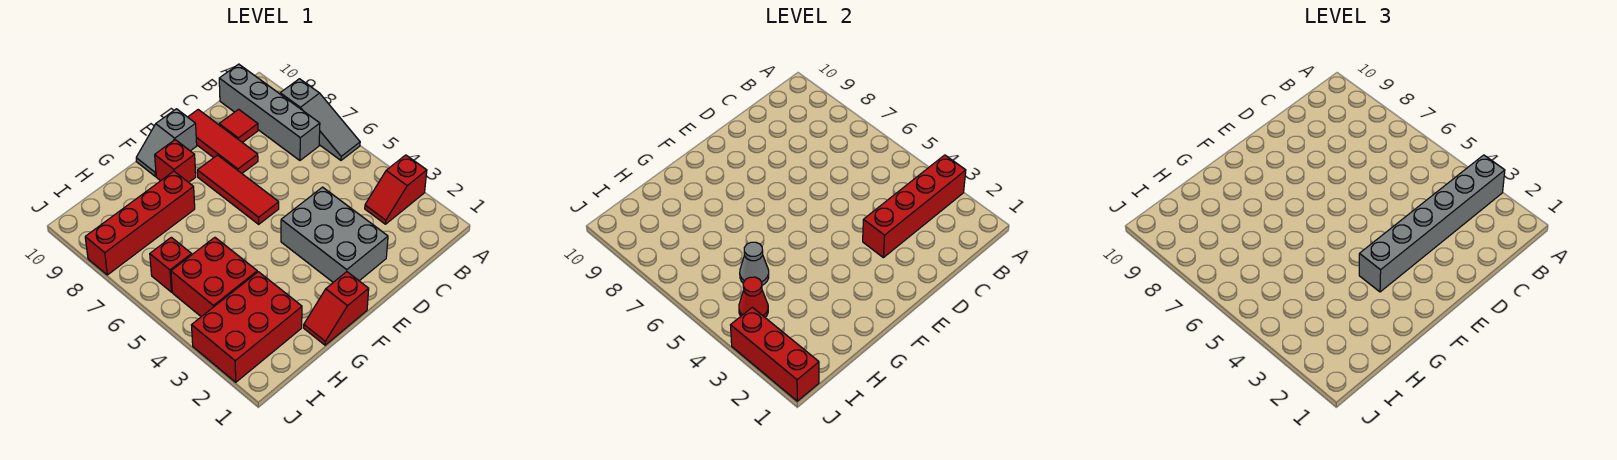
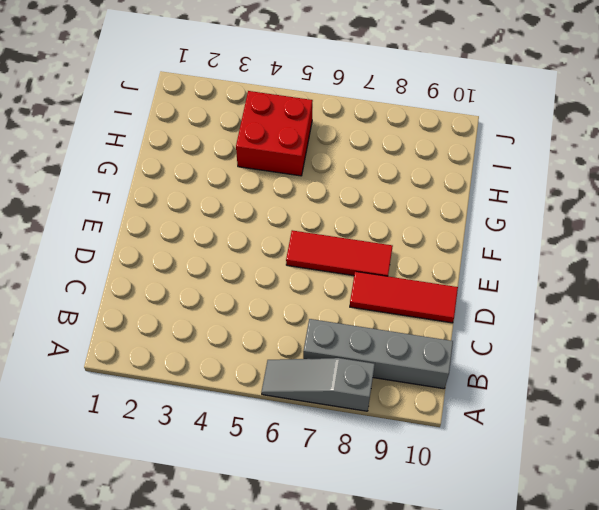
none -> red slope A3:B3 level 1 top A
none -> red tile C9 level 1
none -> grey brick D2:E4 level 1

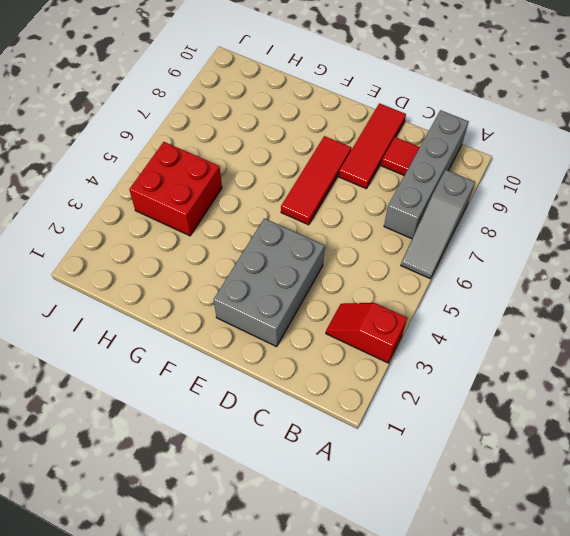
none -> grey slope E10:F10 level 1 top E
none -> red slope F1:G1 level 1 top F
none -> red brick F9 level 1

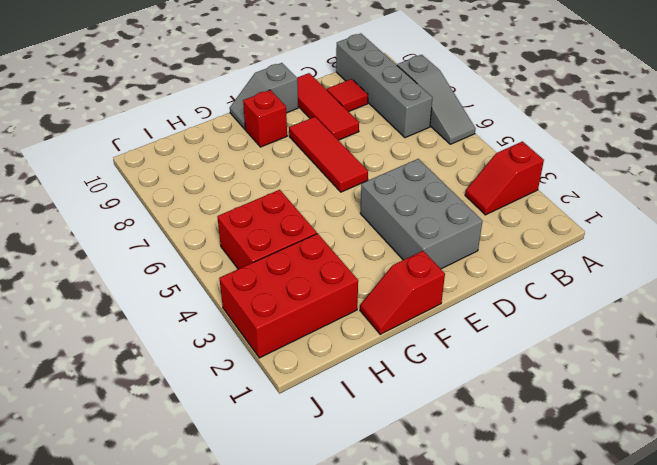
none -> red brick G8:J8 level 1
none -> red brick I6 level 1
none -> red brick A3:D3 level 2

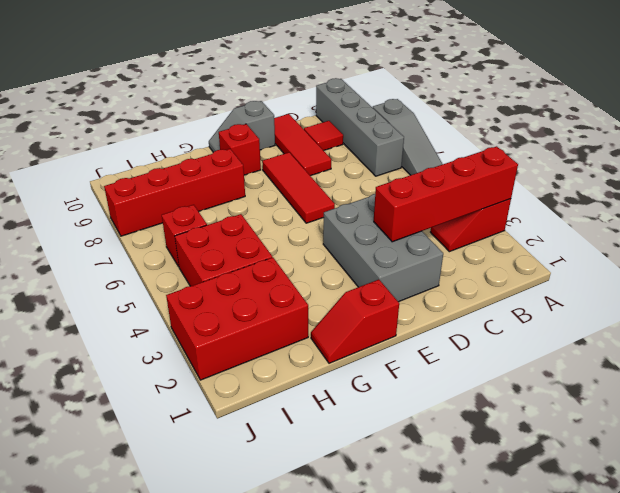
none -> grey cone H5 level 2
none -> red cone I4 level 2
none -> red brick J1:J3 level 2

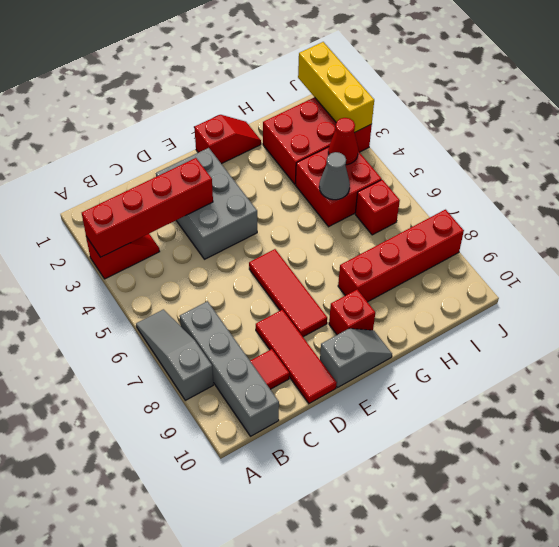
yellow brick J1:J3 level 2 -> red brick J1:J3 level 2
none -> grey brick A3:F3 level 3

